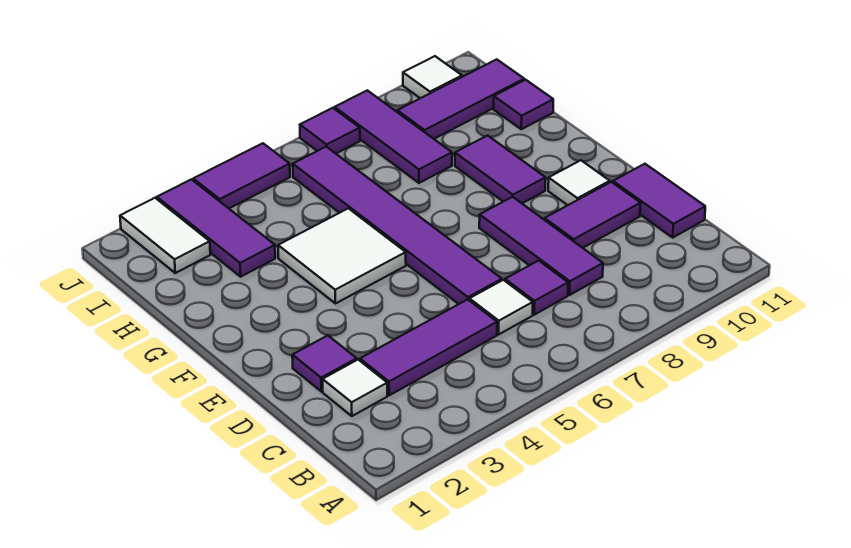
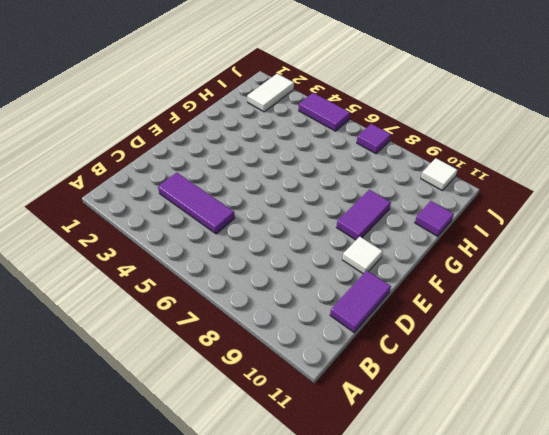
none -> white tile C2 level 1
none -> white tile C6 level 1
none -> purple tile C7 level 1

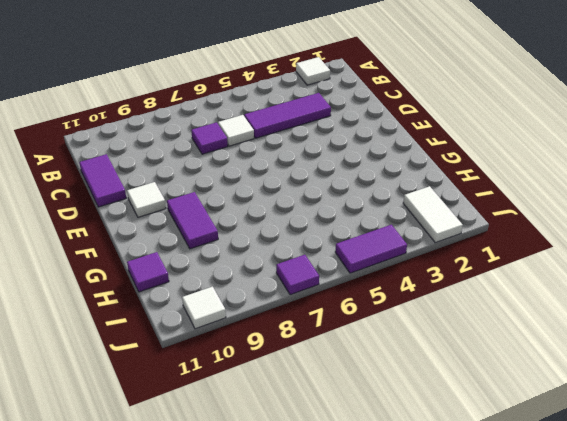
white tile A2 level 1 -> white tile C2 level 1
none -> purple tile C8:E8 level 1
none -> purple tile D2 level 1
none -> purple tile D6:I6 level 1

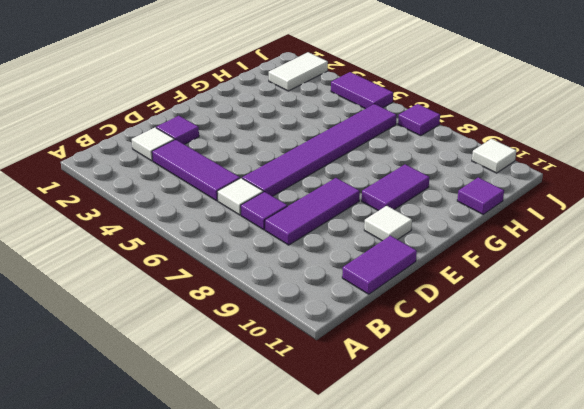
none -> purple tile D9:D10 level 1
none -> white tile F4:G5 level 1
none -> purple tile H3:J3 level 1

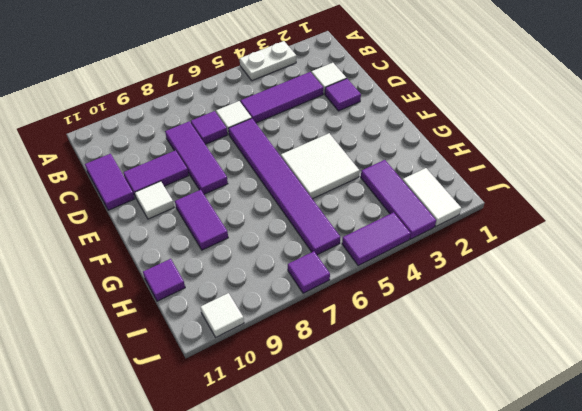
white plate A3:A4 level 1 -> none
none -> purple tile H8:J8 level 1
none -> purple tile I9:I11 level 1

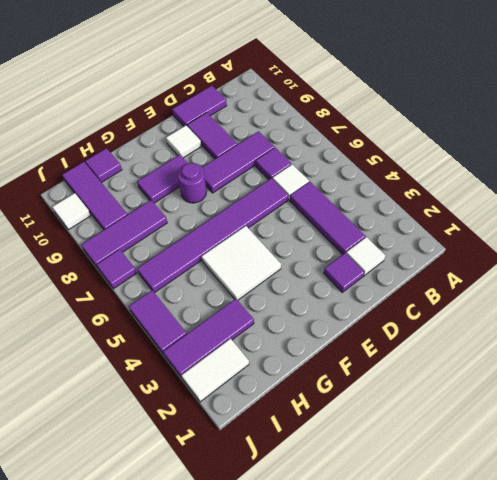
purple round brick F8 level 1 -> none

